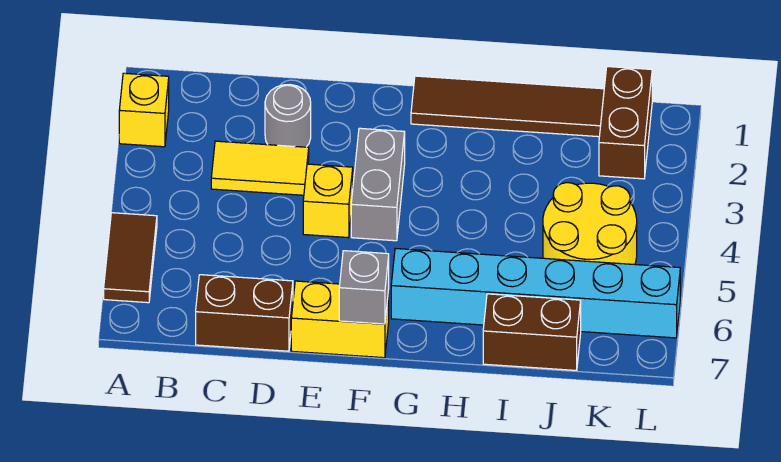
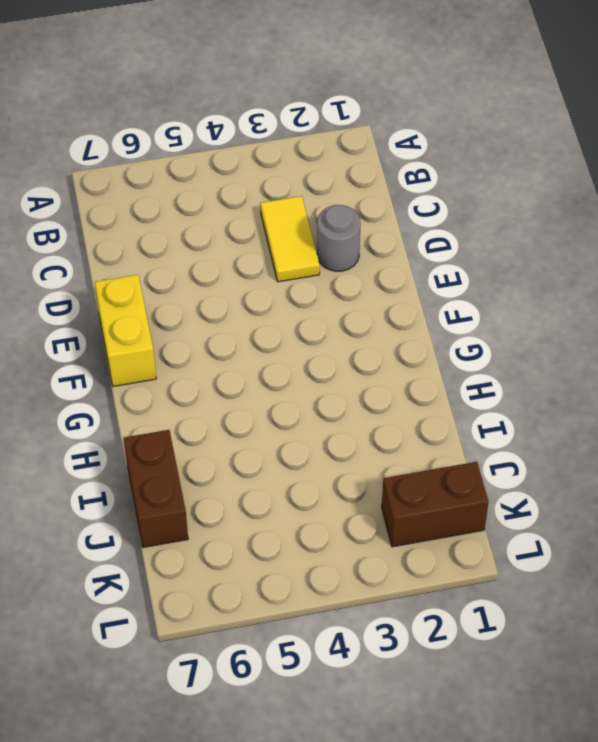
none -> yellow brick A2 level 1
none -> brown tile A5:A6 level 1
none -> brown brick C7:D7 level 1

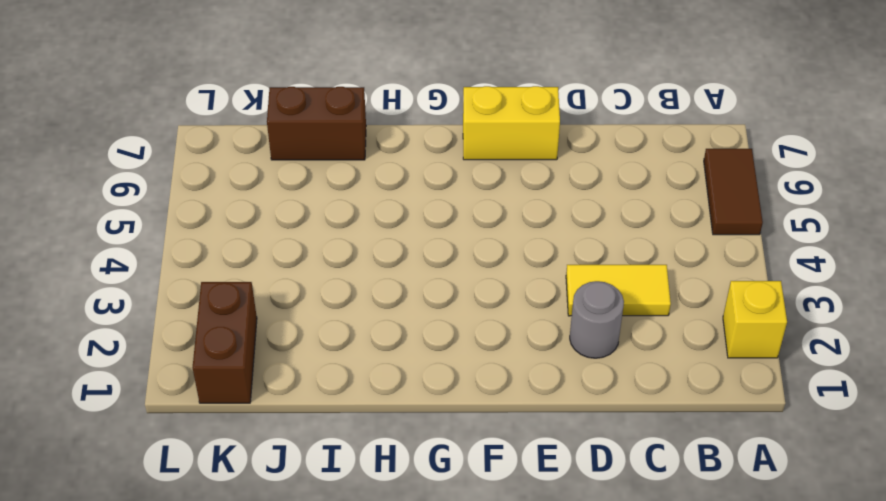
none -> brown brick C7:D7 level 1
none -> yellow brick E4 level 1
none -> grey brick F3:F4 level 1

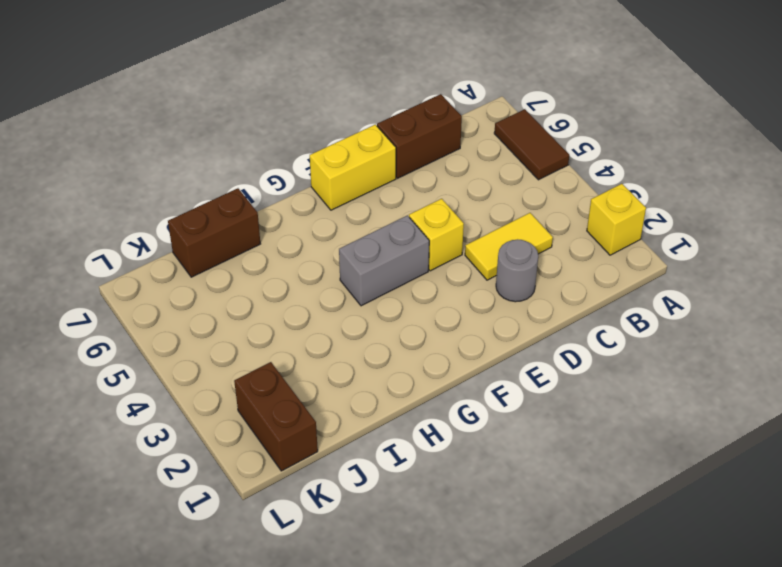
grey brick F4:G4 level 1 -> grey brick F3:F4 level 1
none -> brown tile G1:J1 level 1
none -> cyan brick G6:L6 level 1
none -> yellow round brick J4:K5 level 1

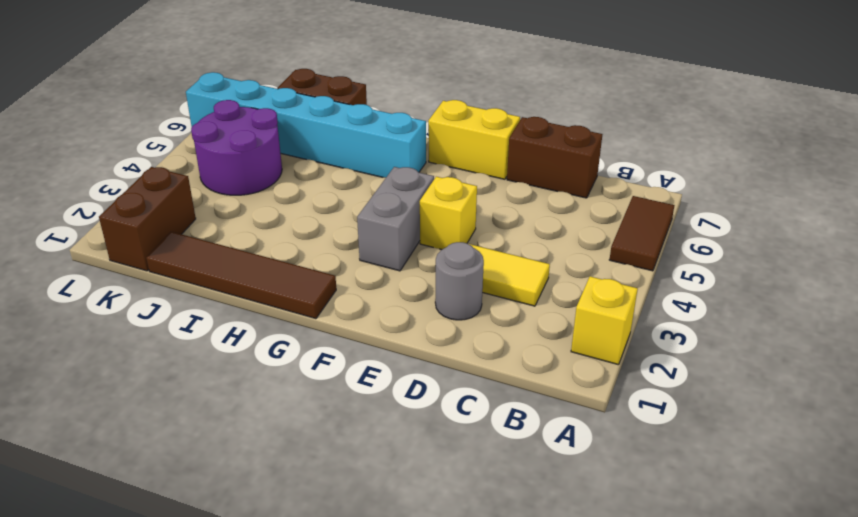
purple round brick J4:K5 level 1 -> yellow round brick J4:K5 level 1
none -> grey brick F7 level 2

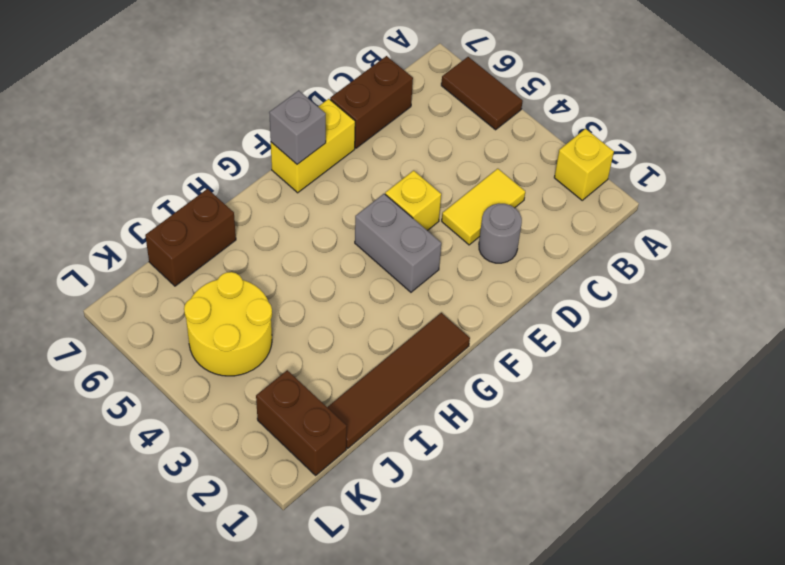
none -> cyan brick G6:L6 level 1

